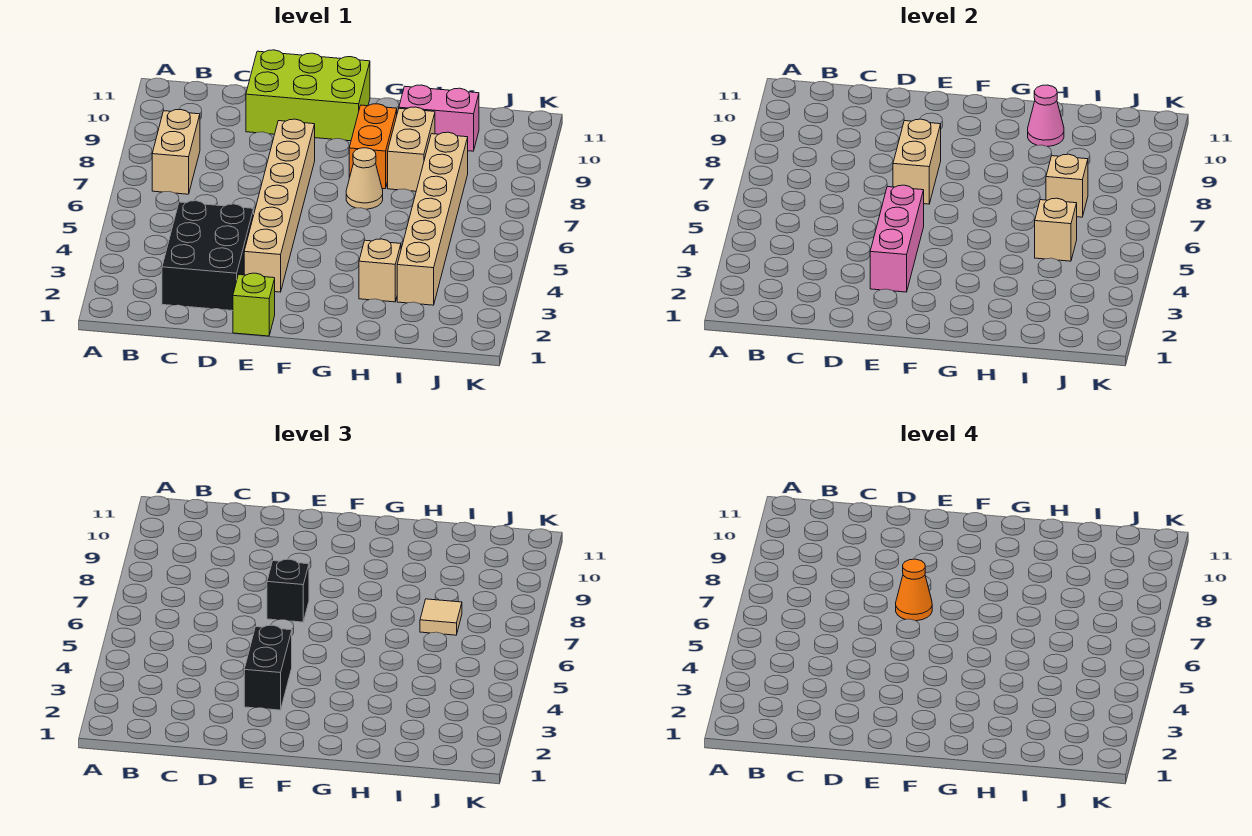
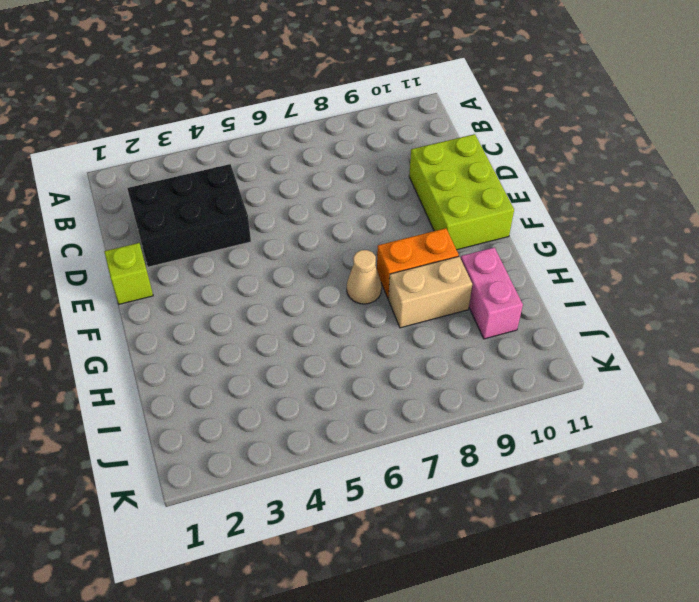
none -> tan brick B7:B8 level 1
none -> tan brick E3:E8 level 1
none -> tan brick H3 level 1

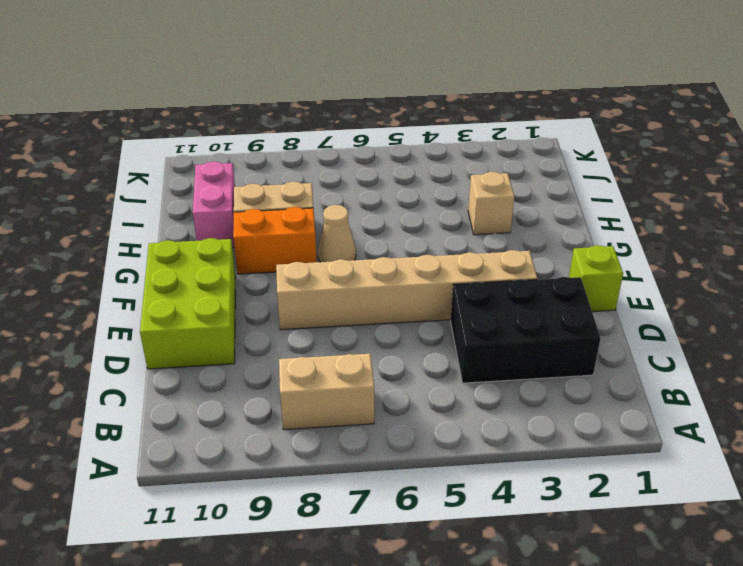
none -> tan brick I3:I8 level 1
none -> pink brick E3:E5 level 2
none -> tan brick E7:E8 level 2

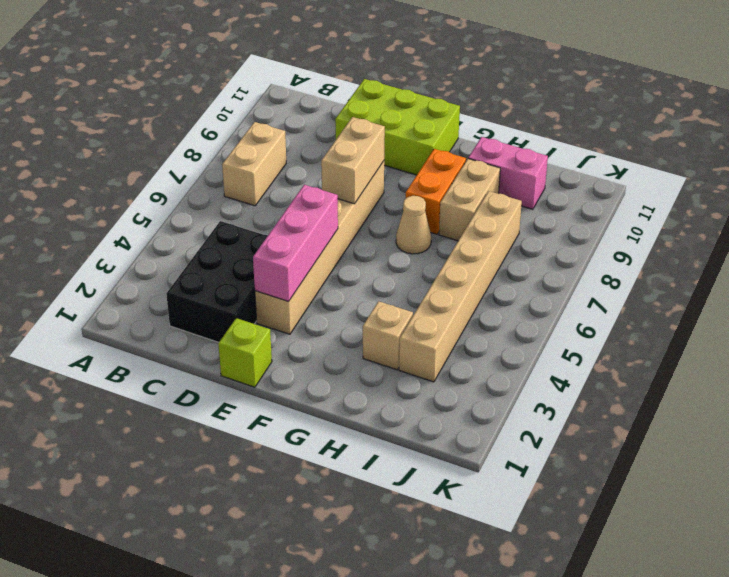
none -> pink cone H10 level 2
none -> tan brick I5 level 2
none -> tan brick I7 level 2

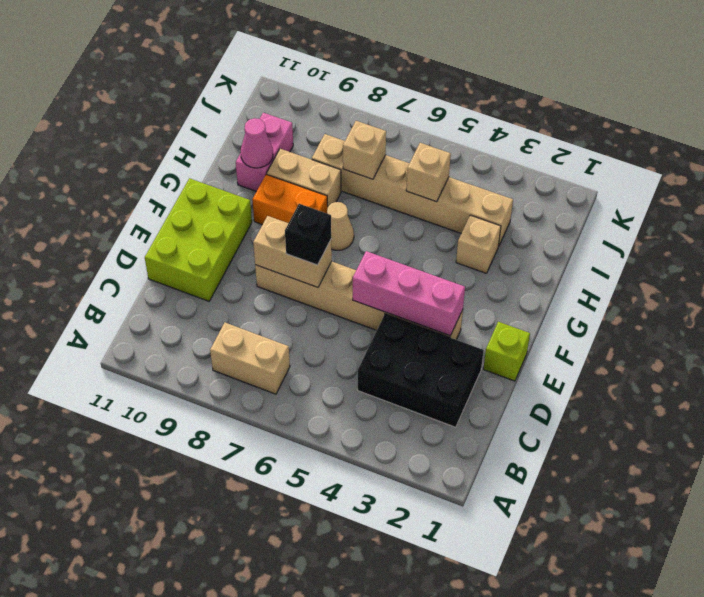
none -> black brick E3:E4 level 3
none -> tan tile I7 level 3
none -> orange cone E7 level 4

